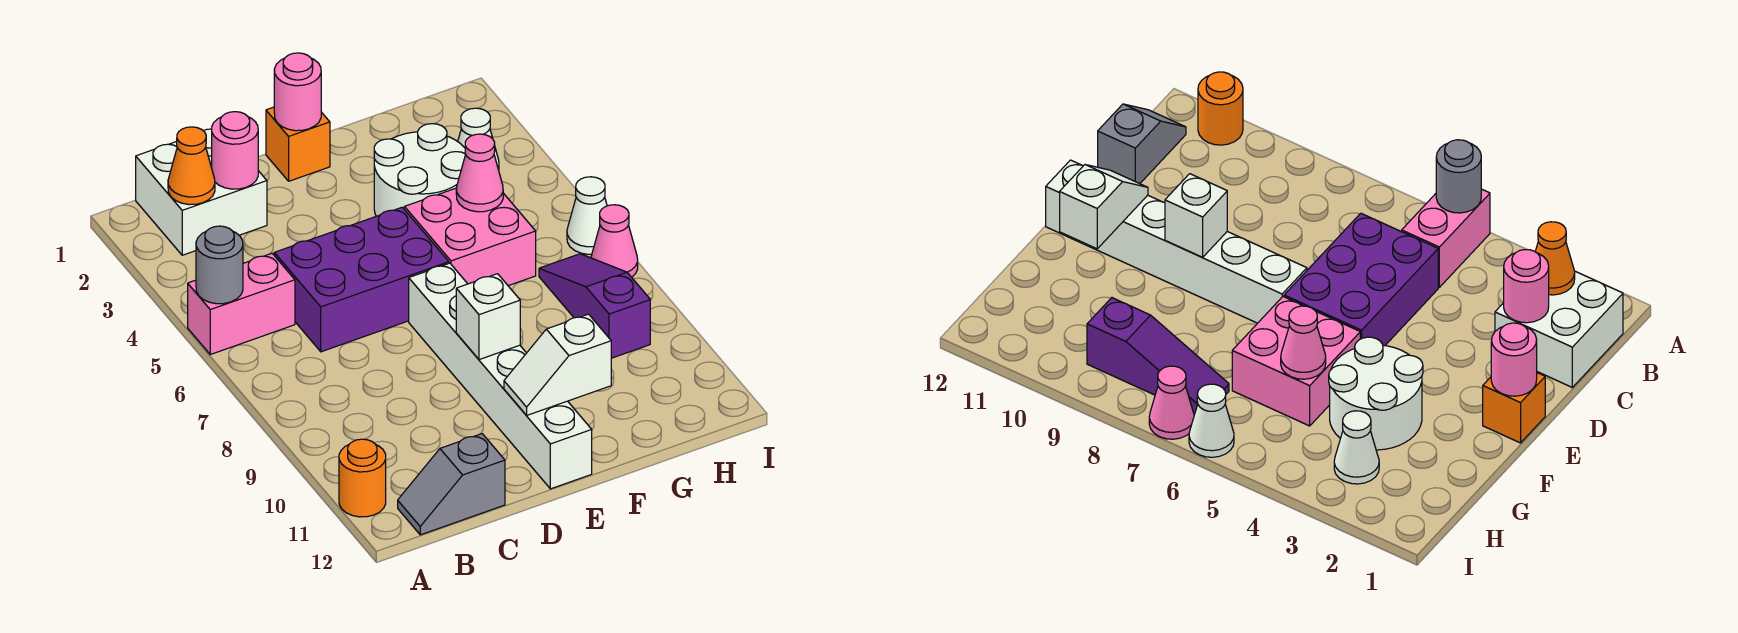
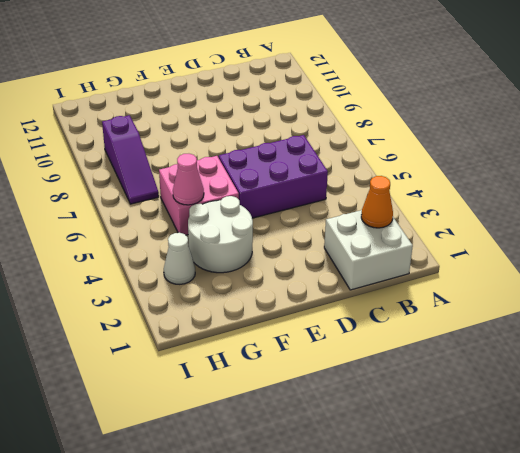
none -> pink brick A5:B5 level 1
none -> orange round brick A11 level 1
none -> grey slope B12:C12 level 1 top C

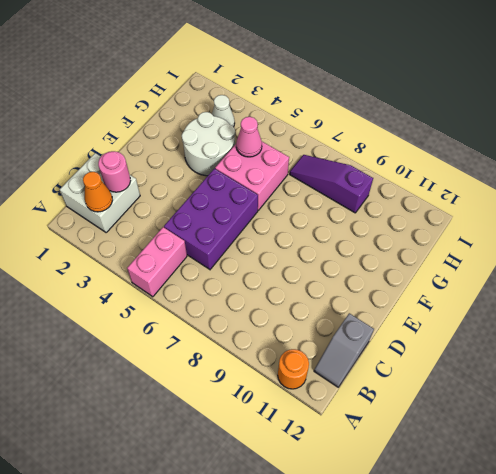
none -> orange brick E1 level 1
none -> white brick E7:E12 level 1
none -> white cone I6 level 1

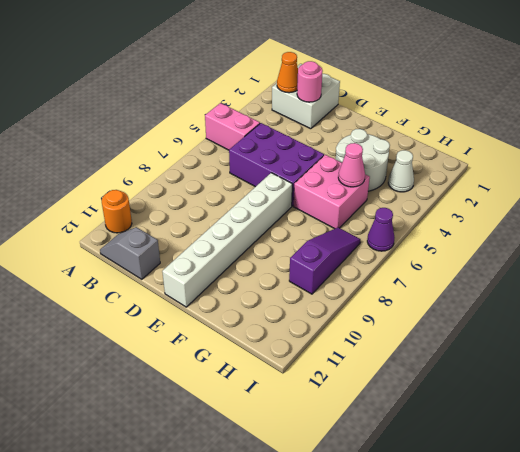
purple cone I6 level 1 -> white cone I6 level 1
none -> orange brick E1 level 1
none -> pink cone I7 level 1
none -> grey round brick A5 level 2

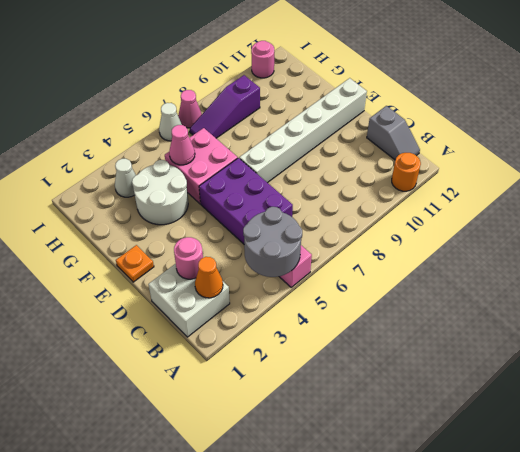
grey round brick A4:B5 level 2 -> grey round brick A5 level 2
orange plate E1 level 1 -> orange brick E1 level 1
pink round brick I11 level 1 -> pink round brick E1 level 2
none -> white brick E9 level 2
none -> white slope E11:F11 level 2 top F

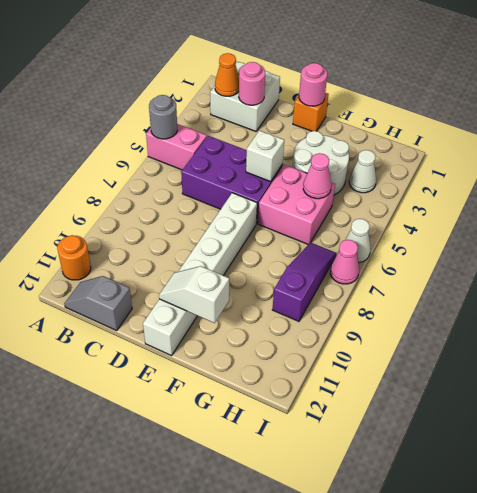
white brick E5 level 2 -> white brick E9 level 2

